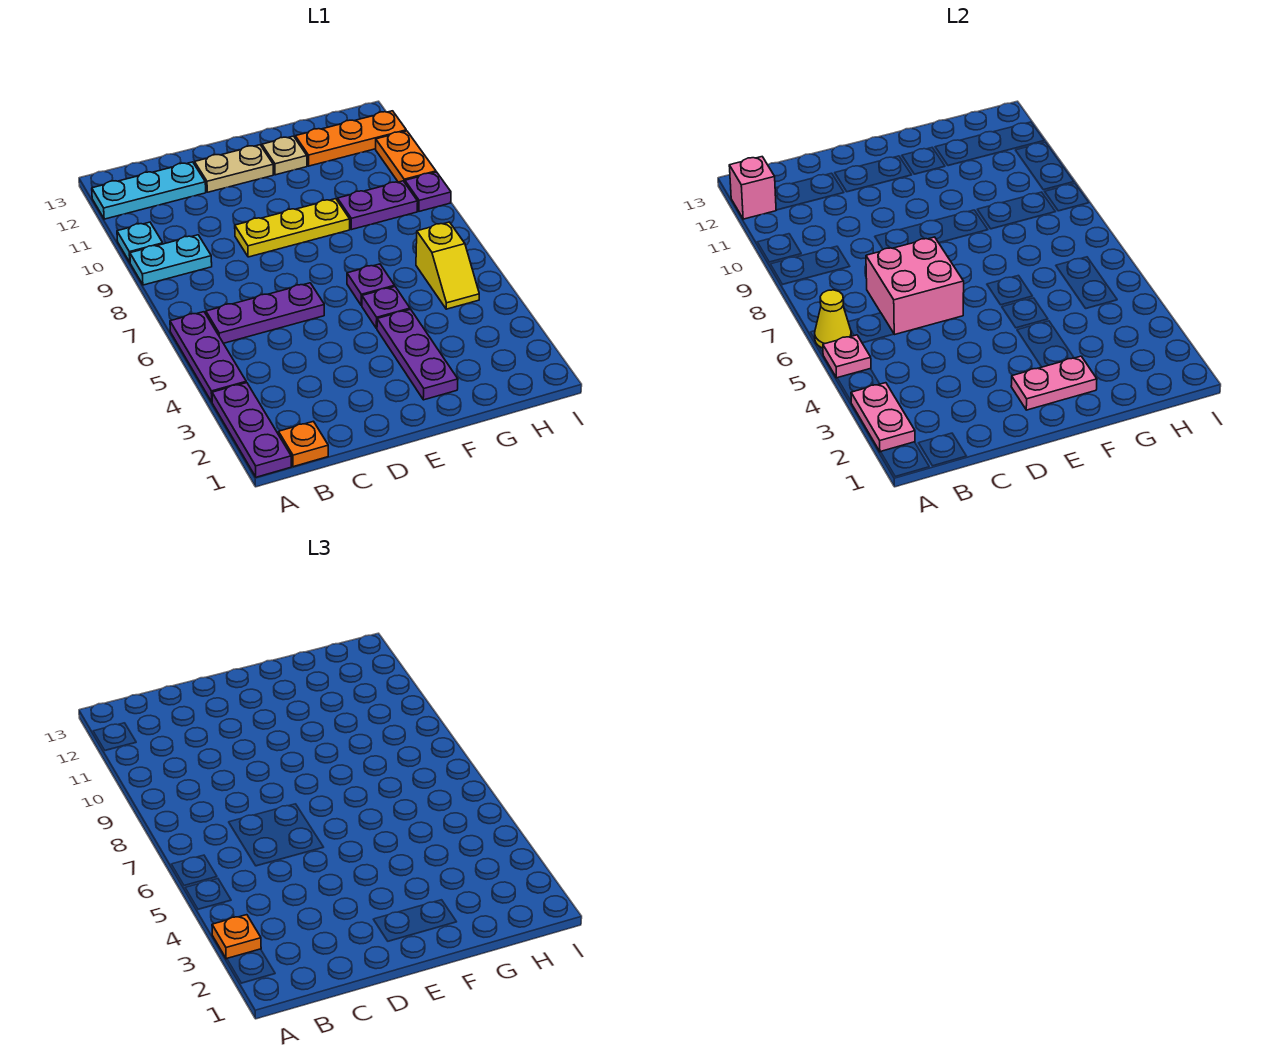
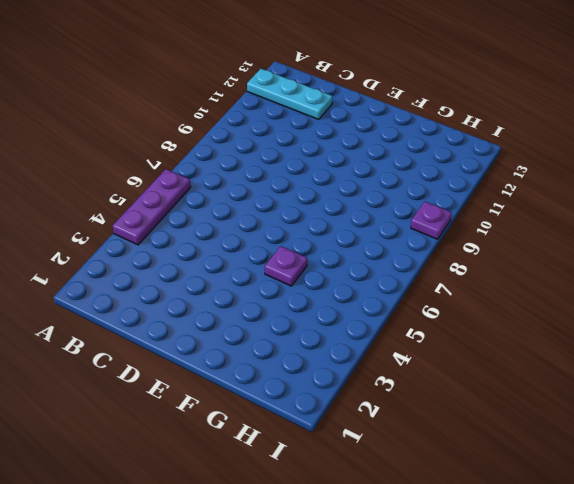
none -> purple plate A1:A3 level 1
none -> cyan plate A9:B9 level 1
none -> cyan plate A10 level 1

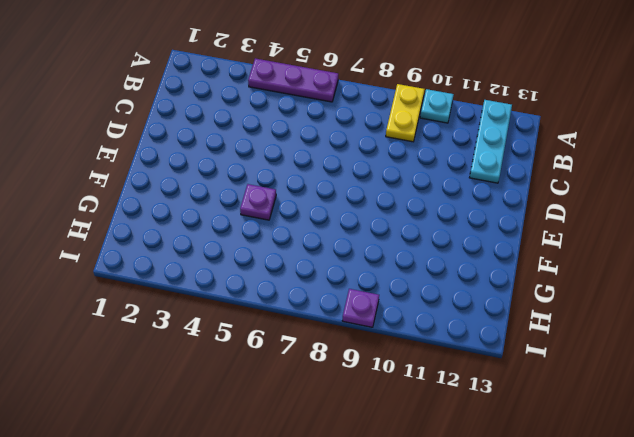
yellow plate A9:B9 level 1 -> cyan plate A9:B9 level 1
none -> purple plate A1:A3 level 1
none -> orange plate B1 level 1
none -> purple plate B6:D6 level 1

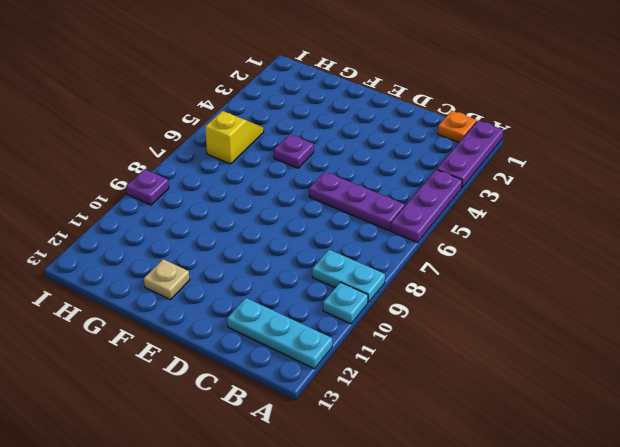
none -> yellow plate D9:F9 level 1
none -> tan plate D12:E12 level 1
none -> purple plate F2:F4 level 1

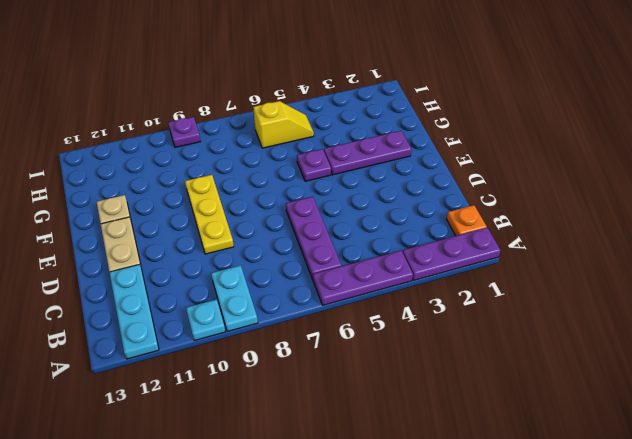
none -> purple plate F6 level 1
none -> purple plate G9:H9 level 1
none -> orange plate G12:I12 level 1

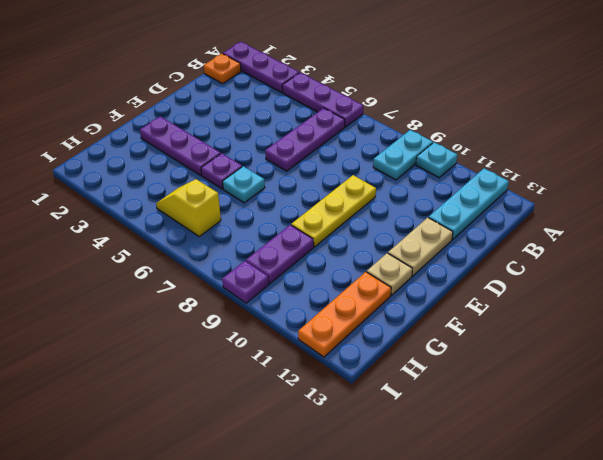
cyan plate F6 level 1 -> purple plate F6 level 1
none -> orange plate I10:I11 level 1
none -> pink plate A2:A3 level 2
none -> pink plate A5 level 2

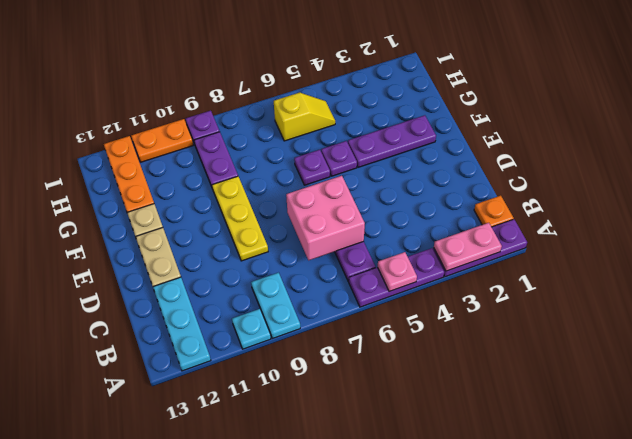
none -> yellow cone A6 level 2
none -> pink brick A12 level 2
none -> pink plate E2:F2 level 2

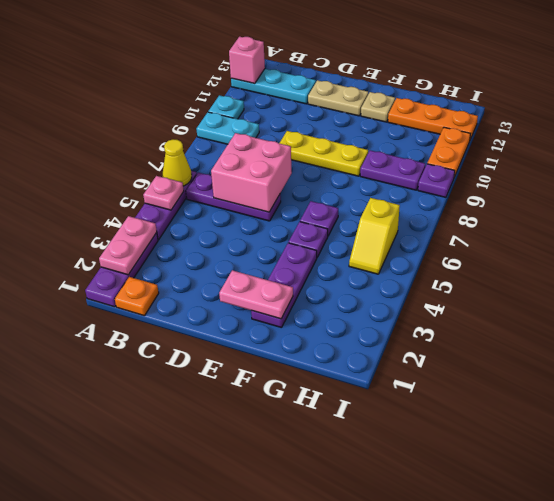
none -> orange plate A3 level 3

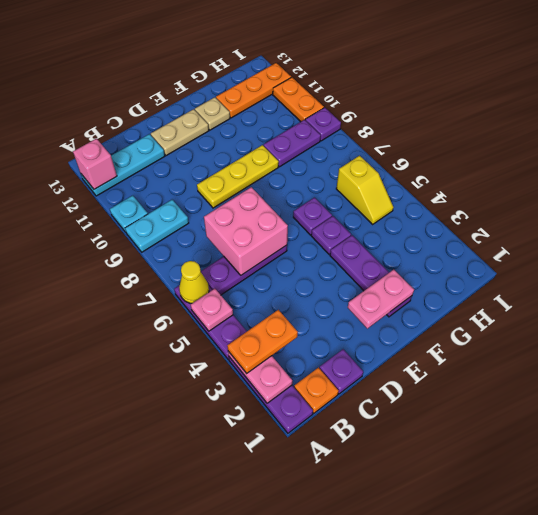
orange plate A3:B3 level 3 -> orange plate A3 level 3
purple plate C1 level 1 -> none

